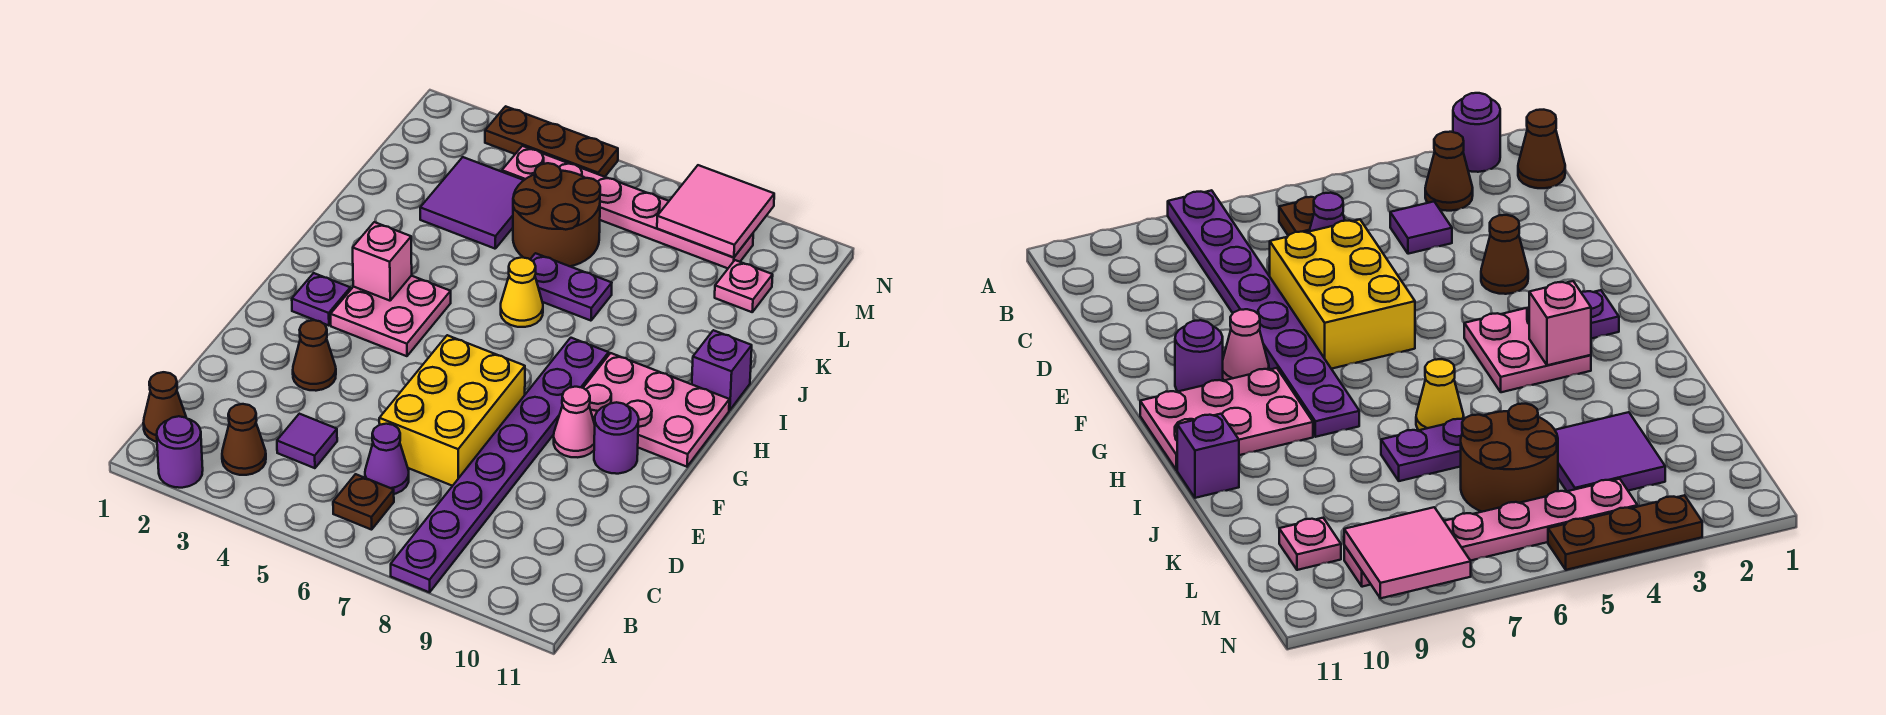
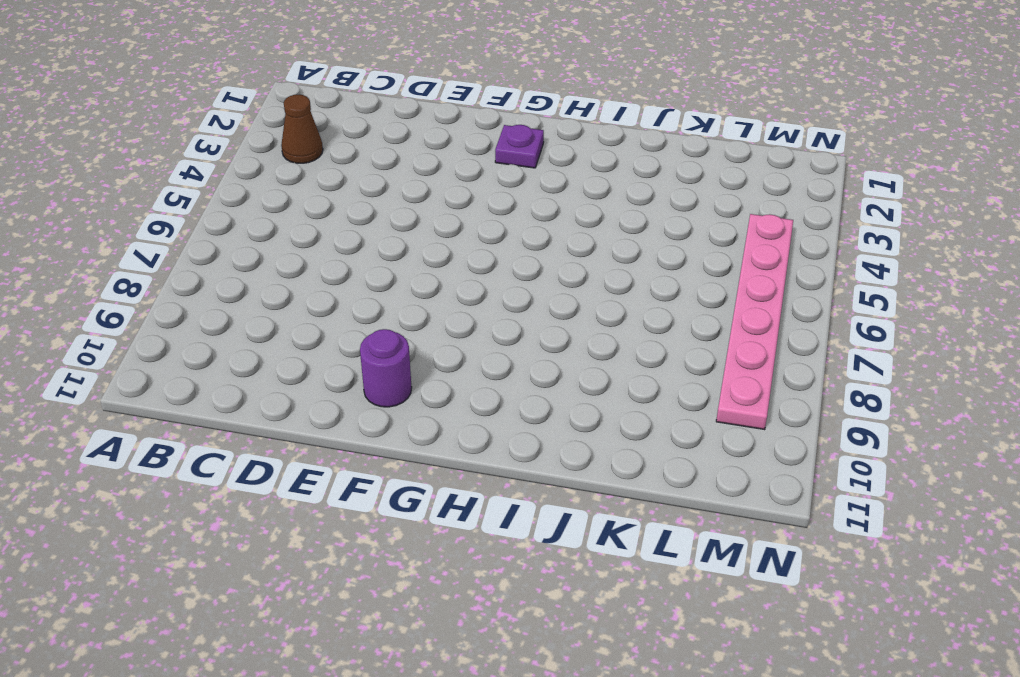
none -> purple round brick A2 level 1
none -> purple plate A8:H8 level 1
none -> brown cone B1 level 1

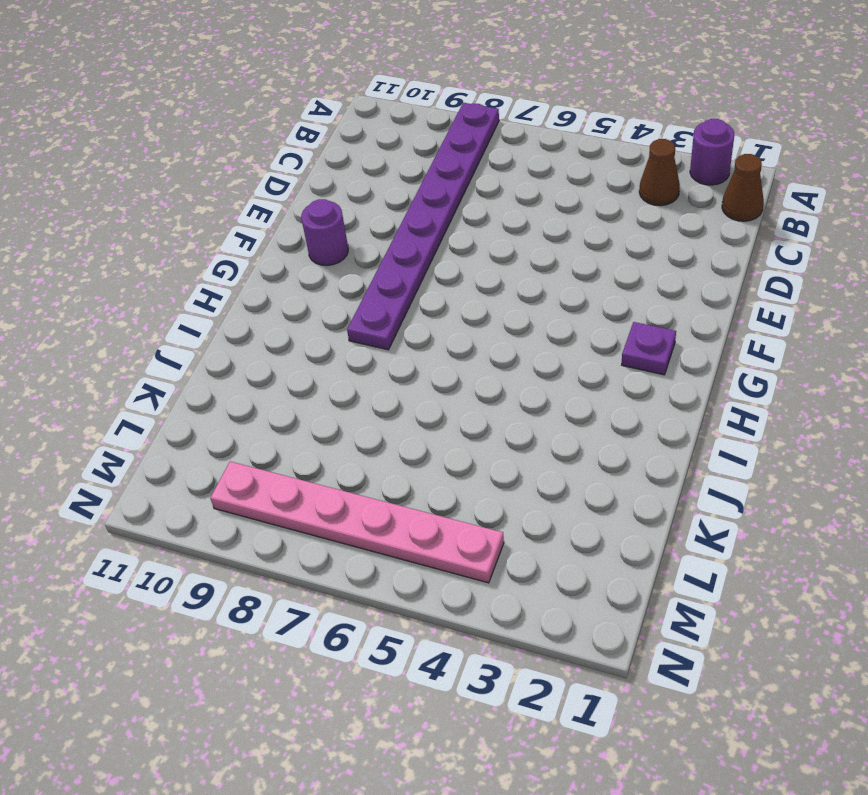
none -> brown plate B6 level 1
none -> purple tile C4 level 1
none -> purple cone C6 level 1

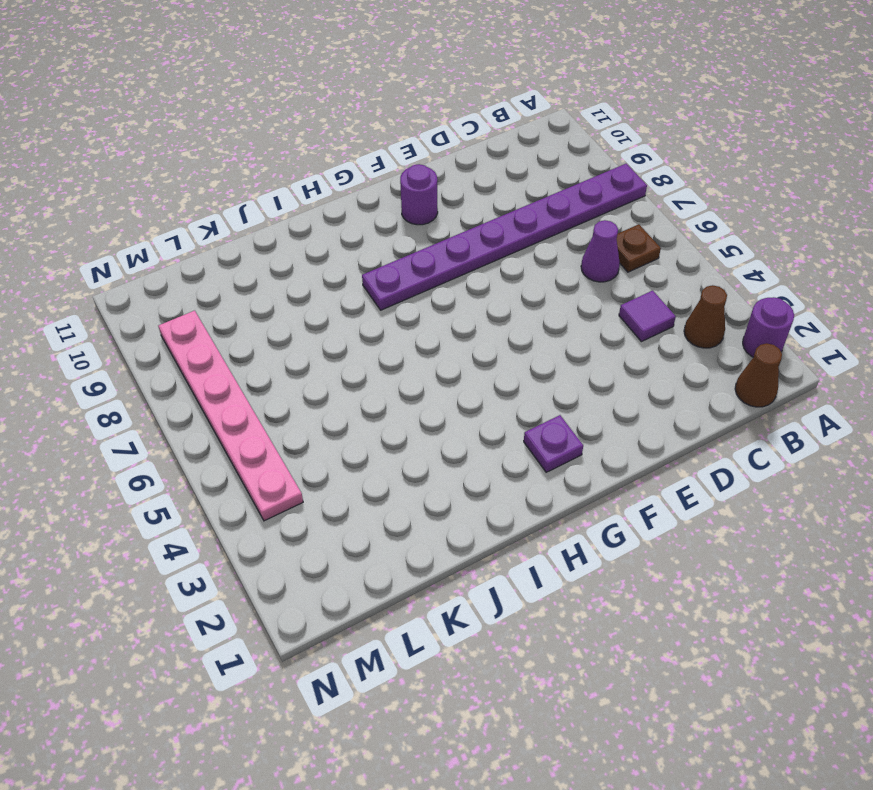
none -> yellow brick D6:F7 level 1
none -> brown cone E3 level 1
none -> pink cone F9 level 1

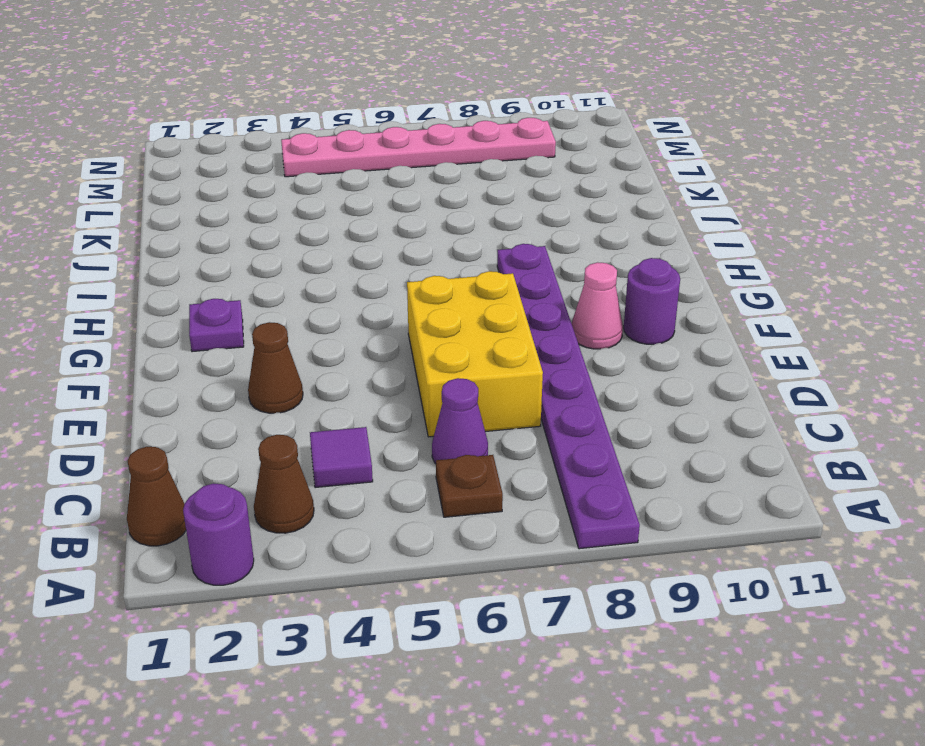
none -> pink plate G3:H4 level 1
none -> pink plate G9:H11 level 1
none -> yellow cone I6 level 1

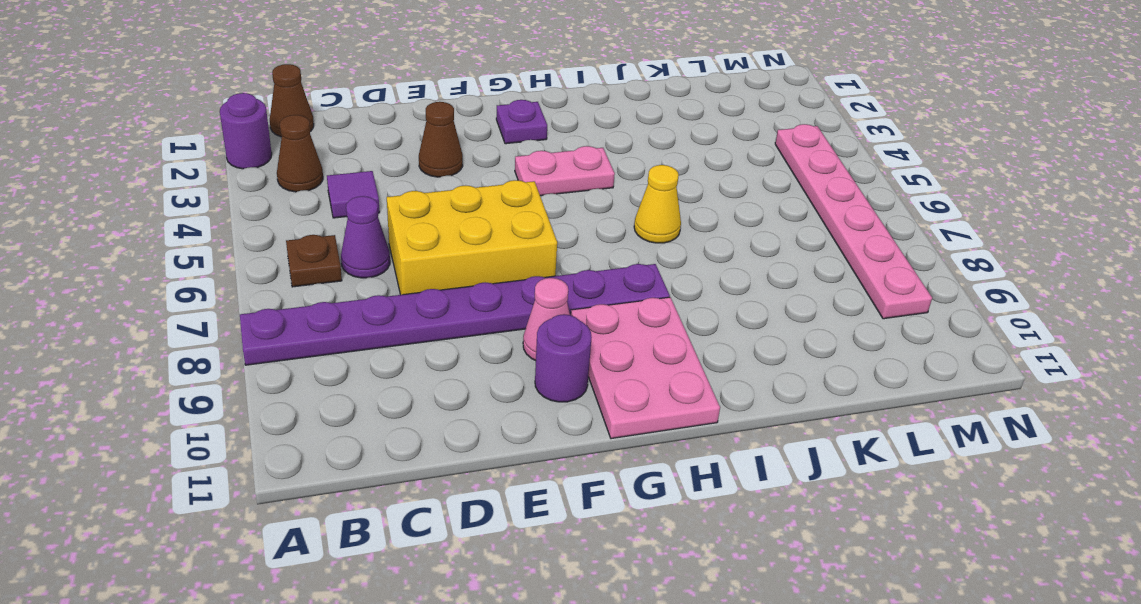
pink plate G4:H4 level 1 -> pink plate G3:H4 level 1
none -> purple brick I11 level 1
none -> purple plate J6:J7 level 1
none -> purple tile K3:L4 level 1

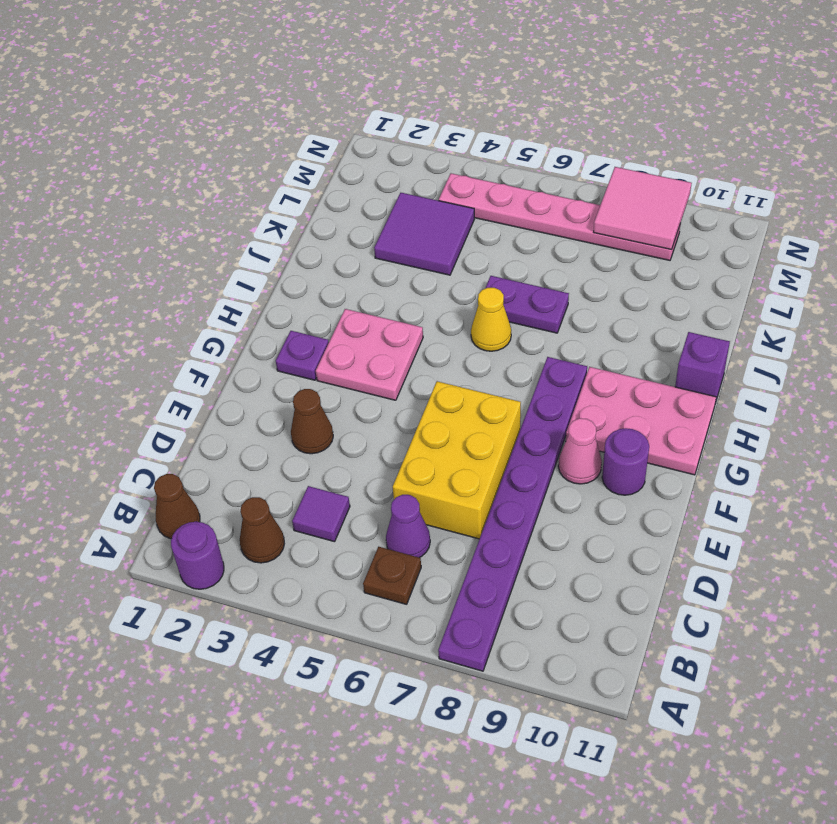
none -> brown round brick K5:L6 level 1
none -> pink plate L10 level 1
none -> brown plate N3:N5 level 1

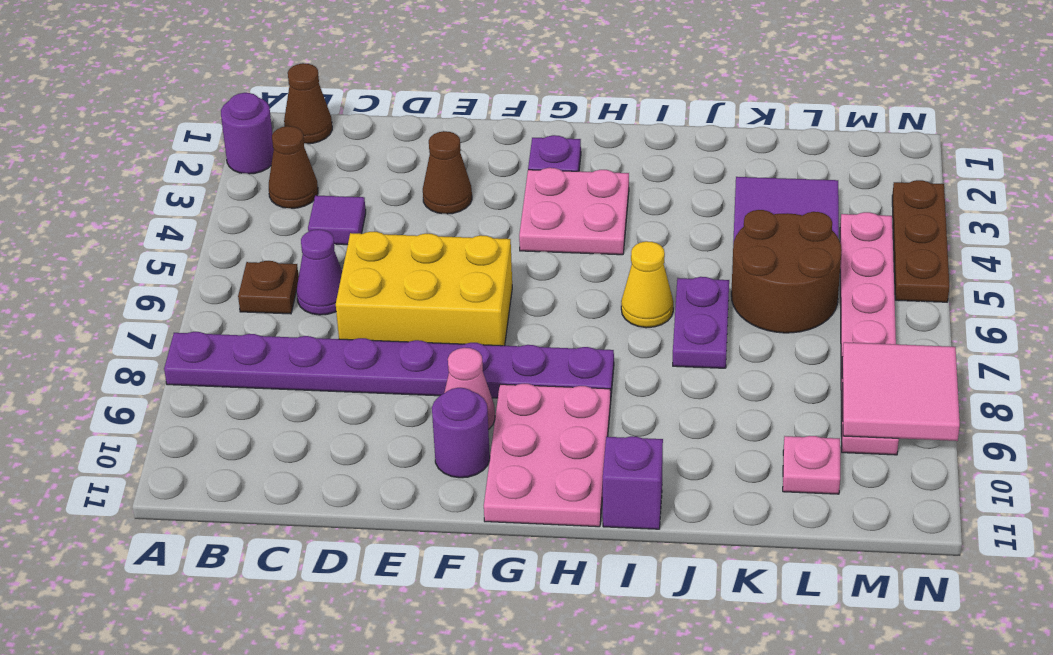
none -> pink brick H3 level 2

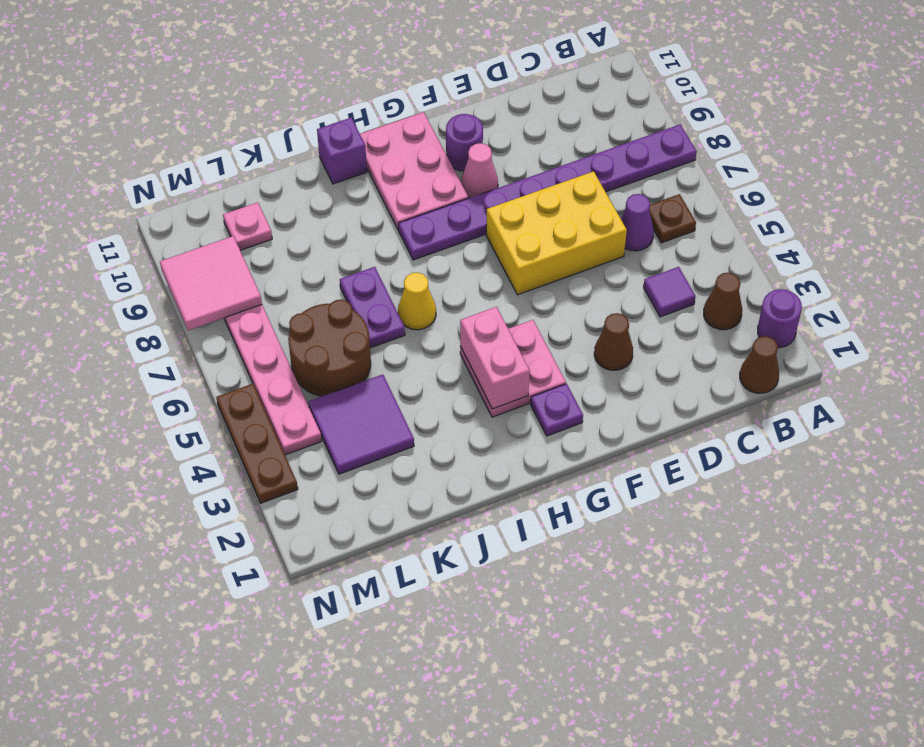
pink brick H3:H4 level 2 -> pink brick H3 level 2

